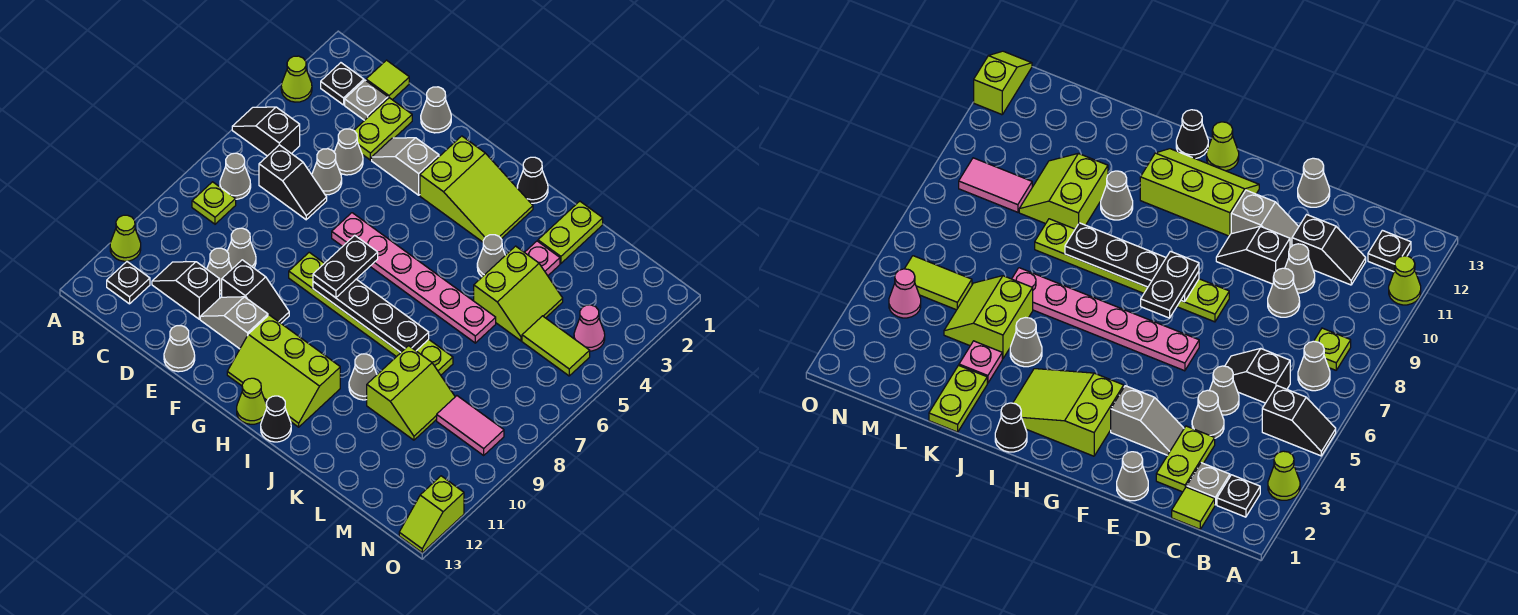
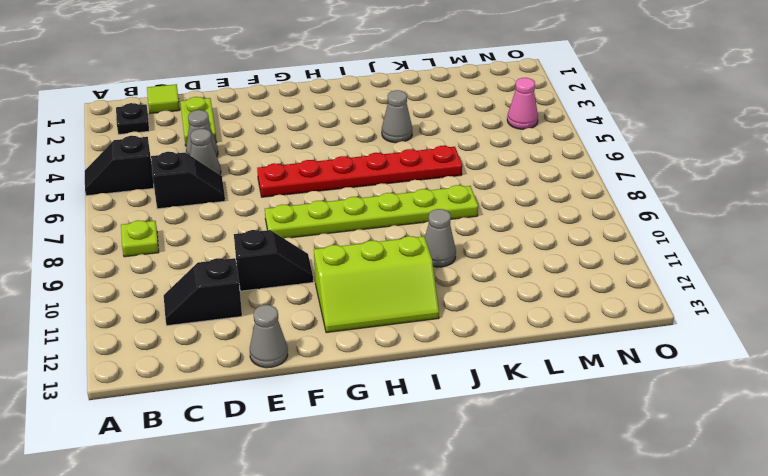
red plate F6:K6 level 1 -> pink plate F6:K6 level 1
none -> lime cone A3 level 1
none -> lime cone A11 level 1
none -> grey cone B7 level 1
none -> black plate B12 level 1

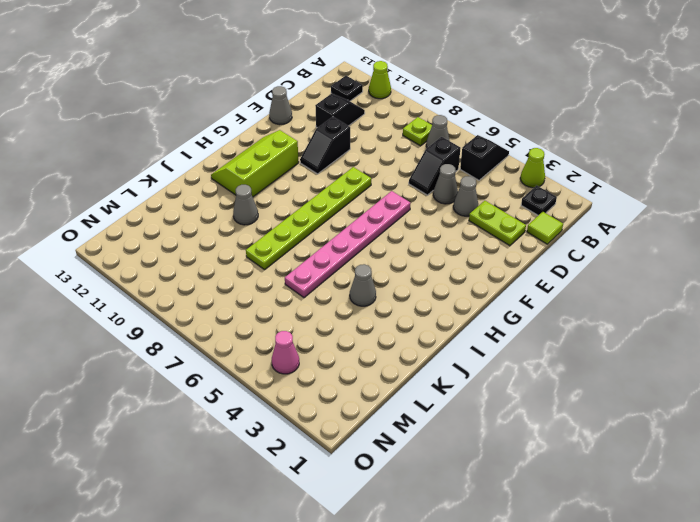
none -> grey plate C2 level 1
none -> grey cone D9 level 1
none -> grey cone D10 level 1
none -> grey cone E1 level 1

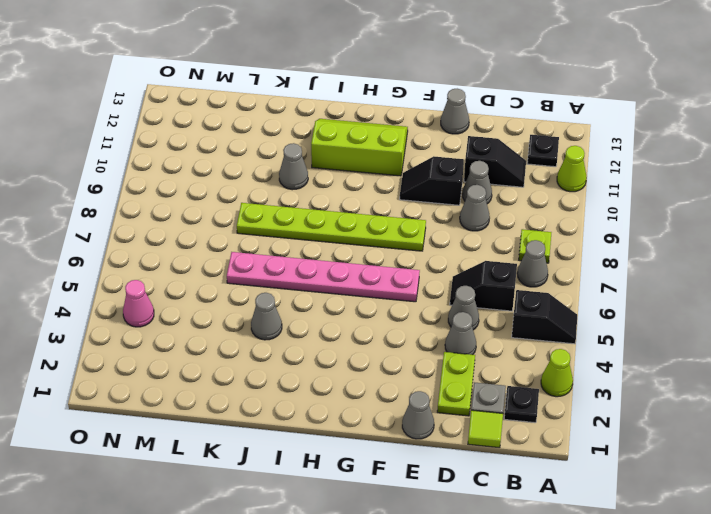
none -> grey slope E3:F3 level 1 top F
none -> grey slope E11:F11 level 1 top F
none -> lime slope G2:I3 level 1 top G
none -> lime cone H13 level 1

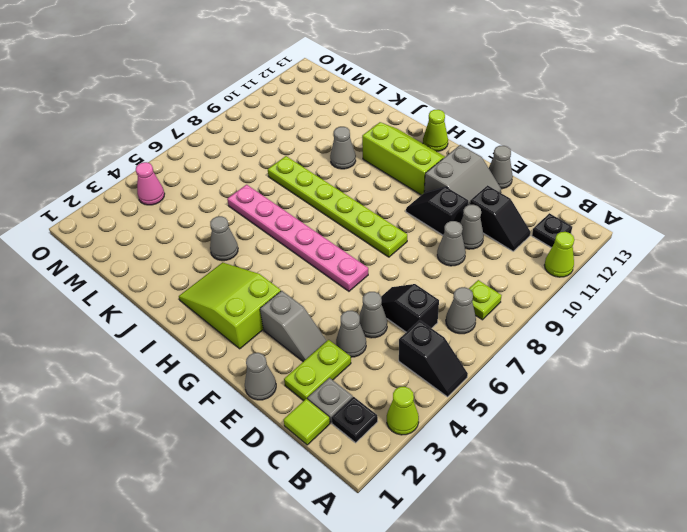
grey slope E11:F12 level 1 top F -> grey slope E11:F11 level 1 top F
none -> black cone I1 level 1
none -> black cone I13 level 1
none -> lime plate K1:K2 level 1
none -> pink plate K3 level 1

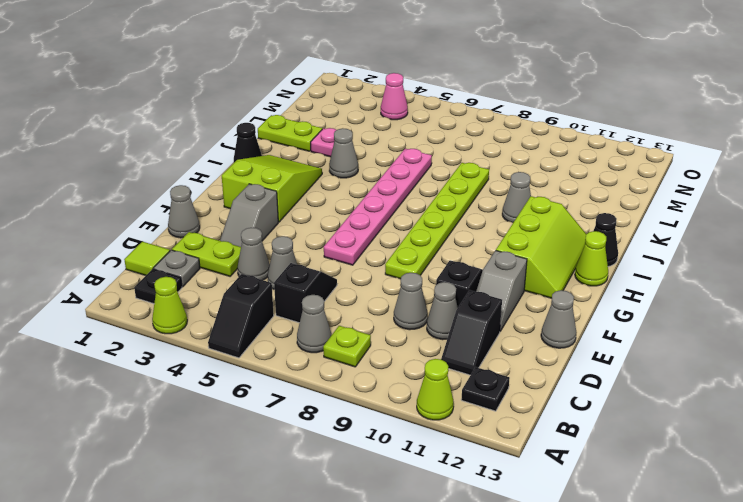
none -> lime slope K4:L5 level 1 top K
none -> lime slope K9:L10 level 1 top K
none -> lime tile M5:N5 level 1
none -> pink tile M9:N9 level 1

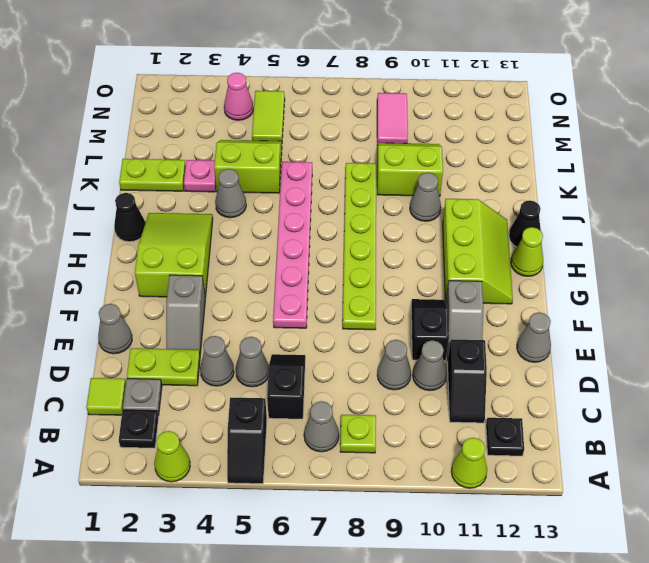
none -> lime slope O12:O13 level 1 top 12
none -> black plate G8:J8 level 2
none -> black plate G7:G8 level 3

